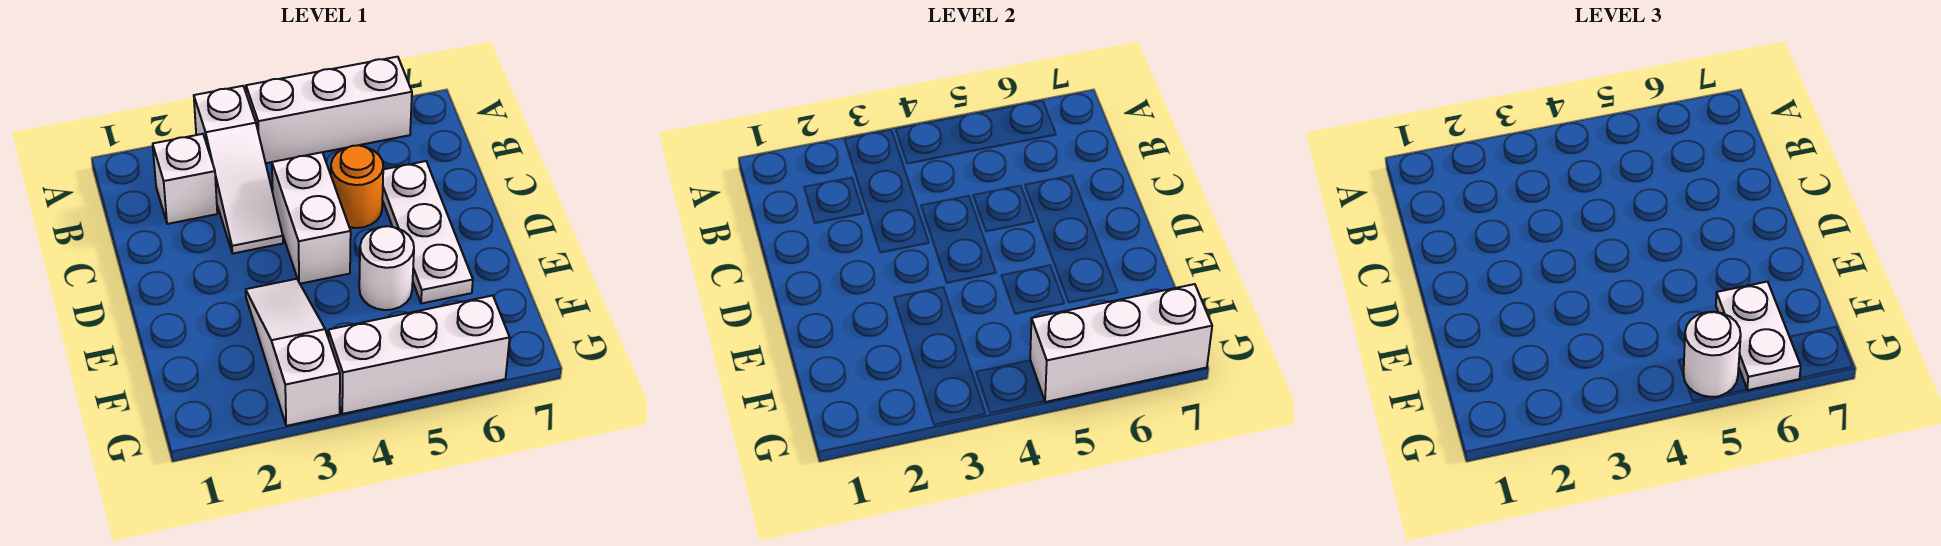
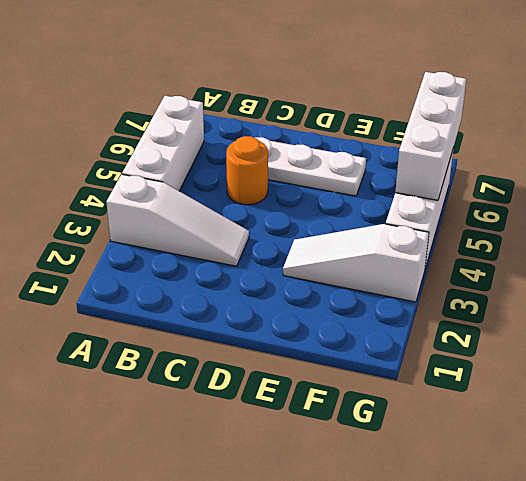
none -> white brick B2 level 1
none -> white brick C4:D4 level 1
none -> white round brick E5 level 1

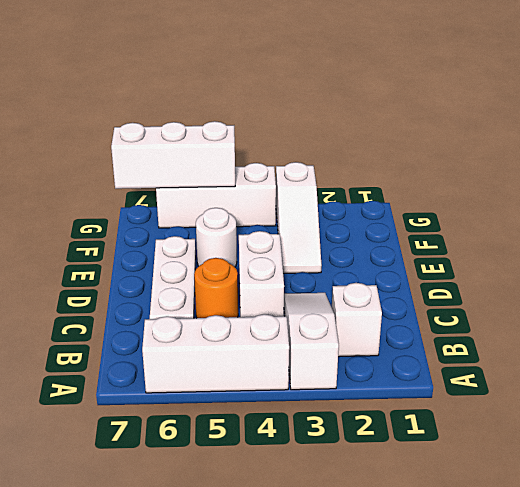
none -> white plate F6:G6 level 3
none -> white round brick G5 level 3

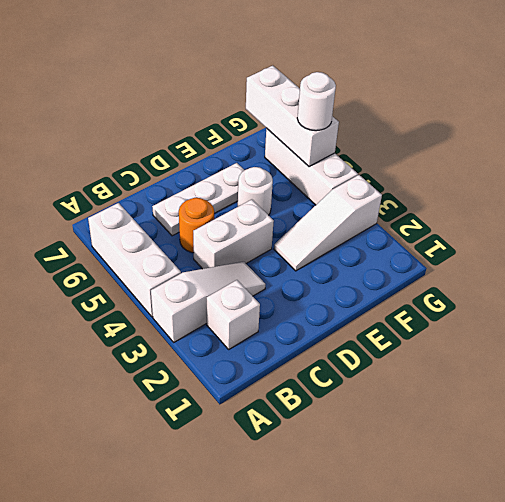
none -> white plate F6:G6 level 3

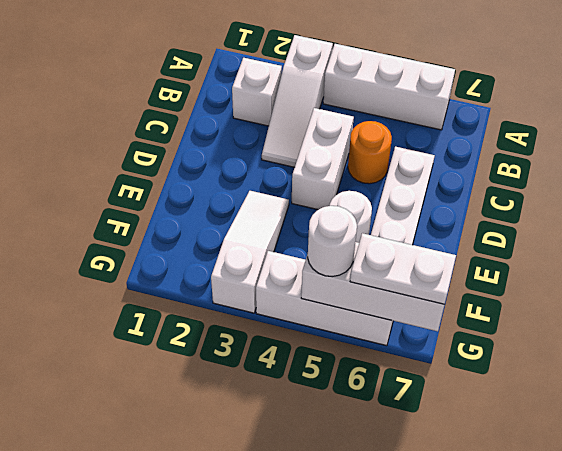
white plate G6:G7 level 3 -> white plate F6:G6 level 3

